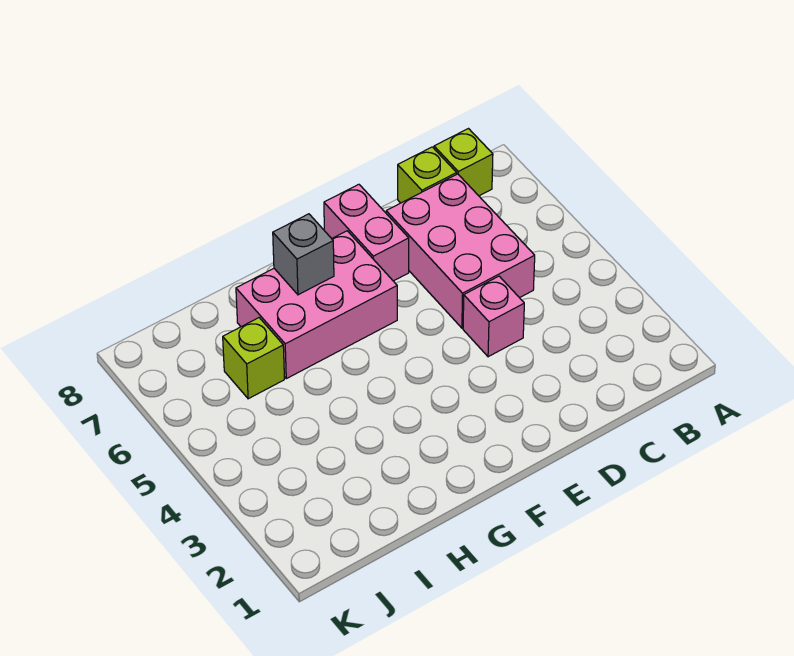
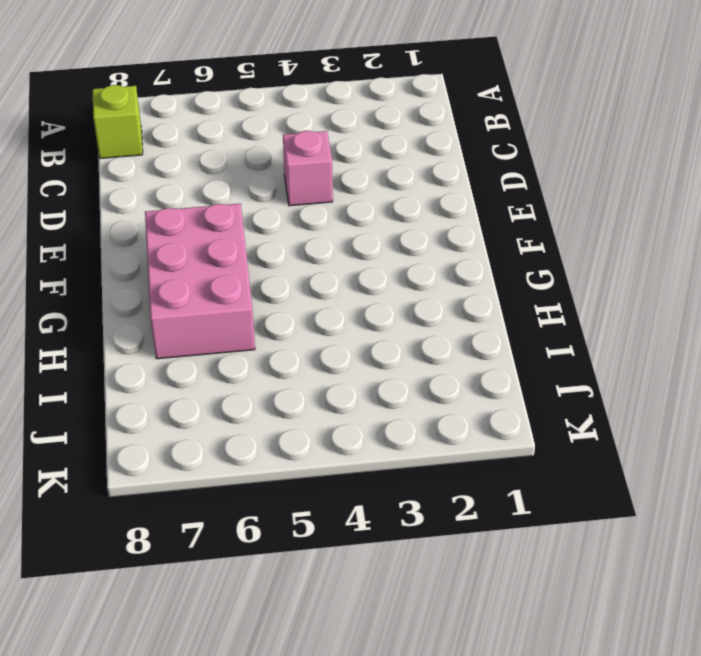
none -> pink brick C5:D7 level 1
none -> lime brick C8 level 1

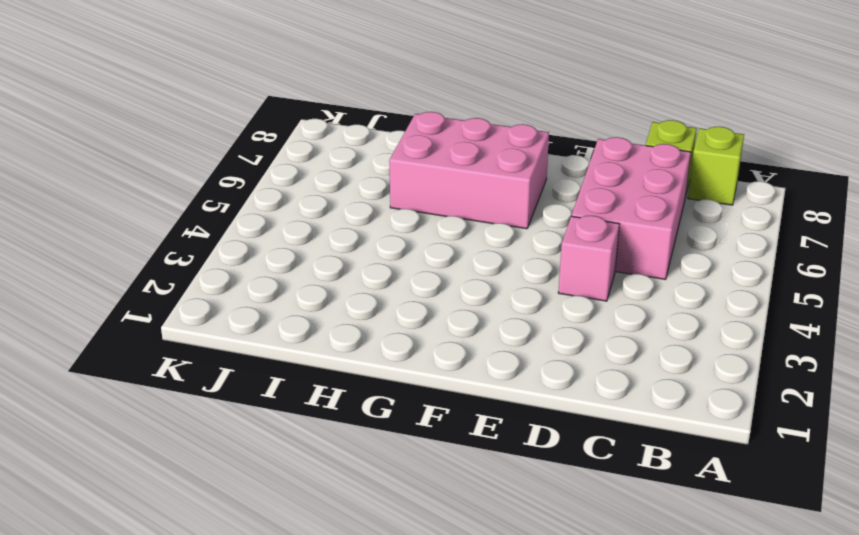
none -> pink brick E7:E8 level 1
none -> lime brick I6 level 1

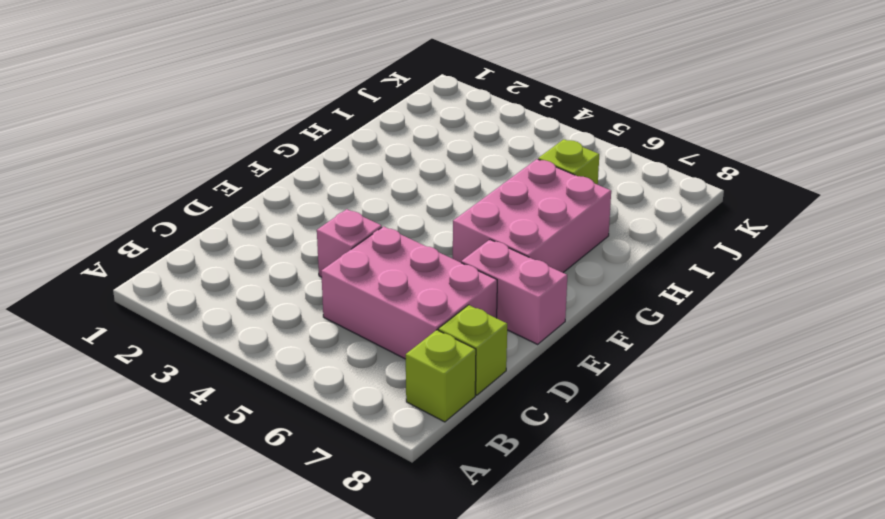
none -> grey brick G7 level 2

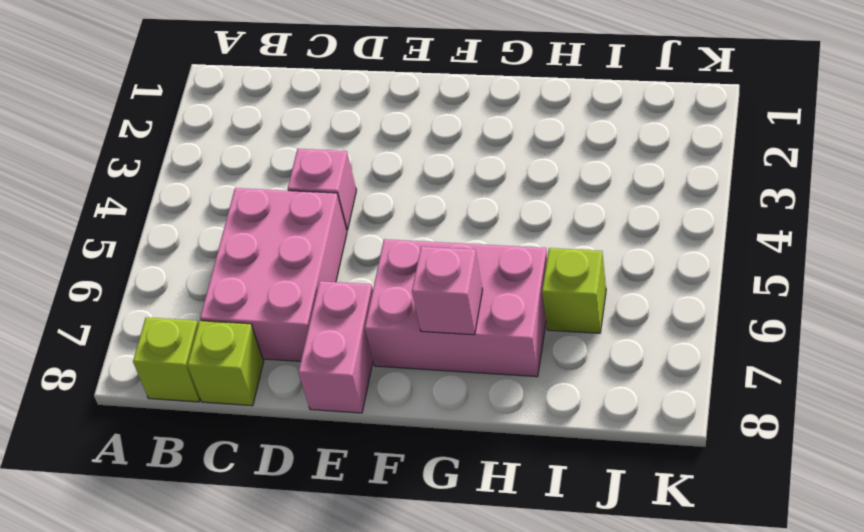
pink brick G7 level 2 -> grey brick G7 level 2

